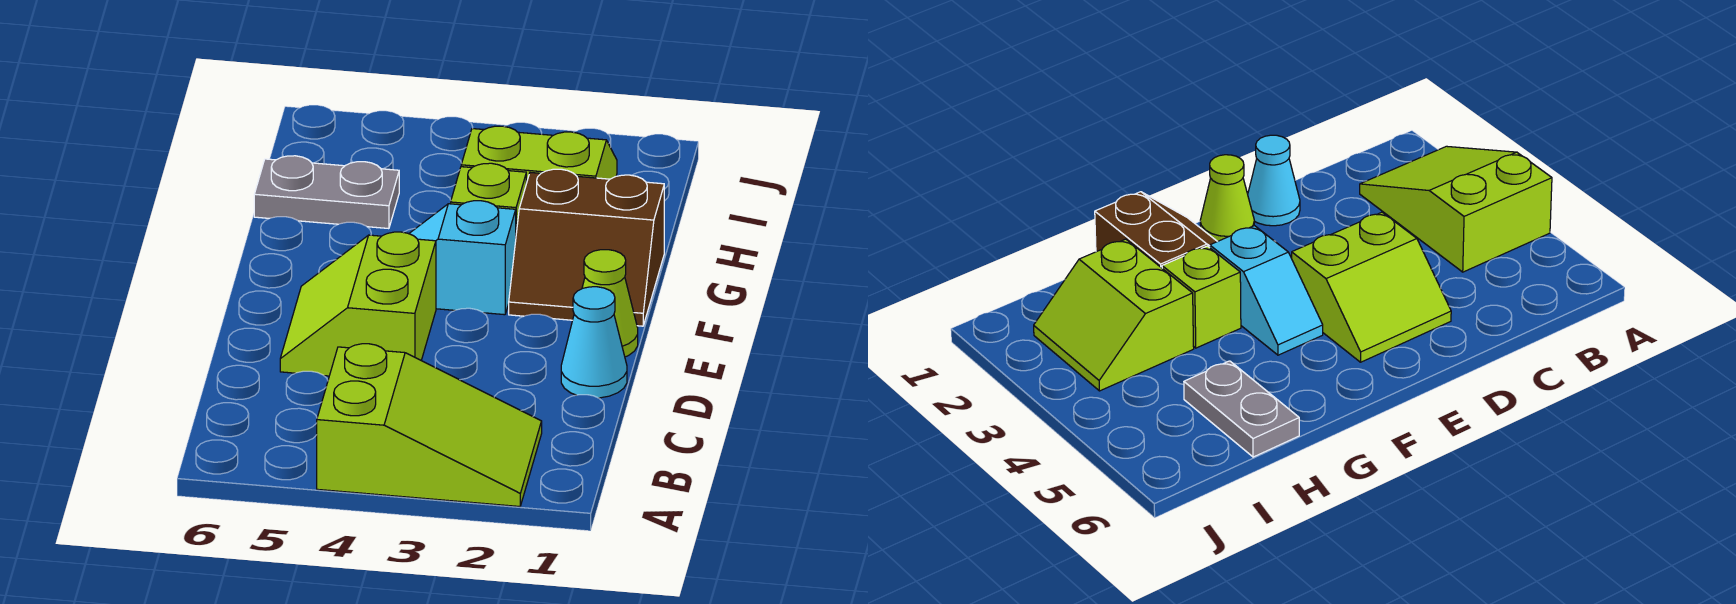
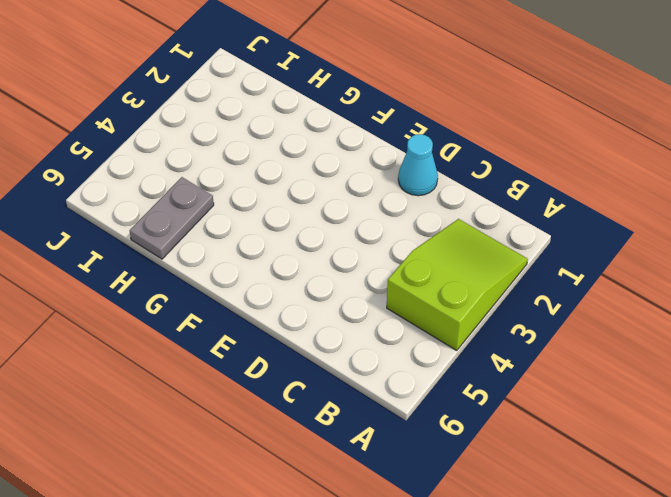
none -> lime slope D4:E5 level 1 top 4
none -> lime cone E1 level 1

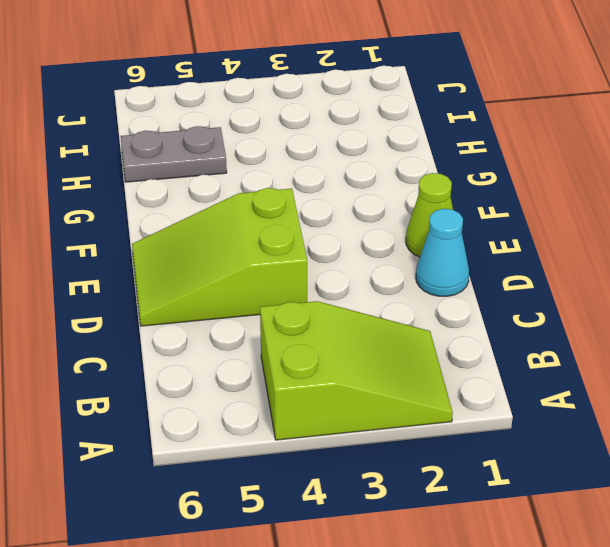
lime slope D4:E6 level 1 top 4 -> lime slope D4:E5 level 1 top 4
none -> brown slope F1:G2 level 1 top G
none -> cyan slope F3:F4 level 1 top 3

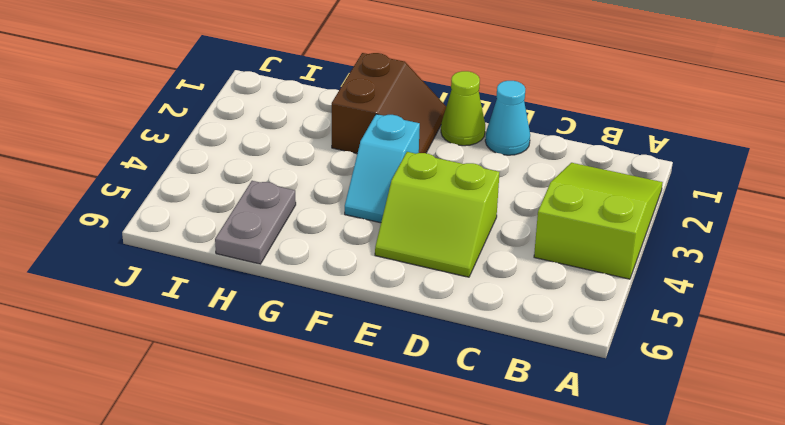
none -> lime brick G3 level 1
none -> lime slope H2:I3 level 1 top H

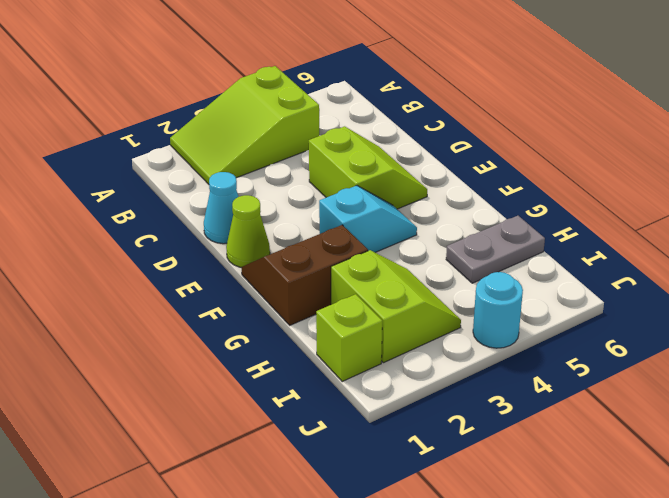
lime slope H2:I3 level 1 top 2 -> lime slope H2:I3 level 1 top H
lime brick I1 level 1 -> lime brick G3 level 1
cyan round brick J4 level 1 -> none

